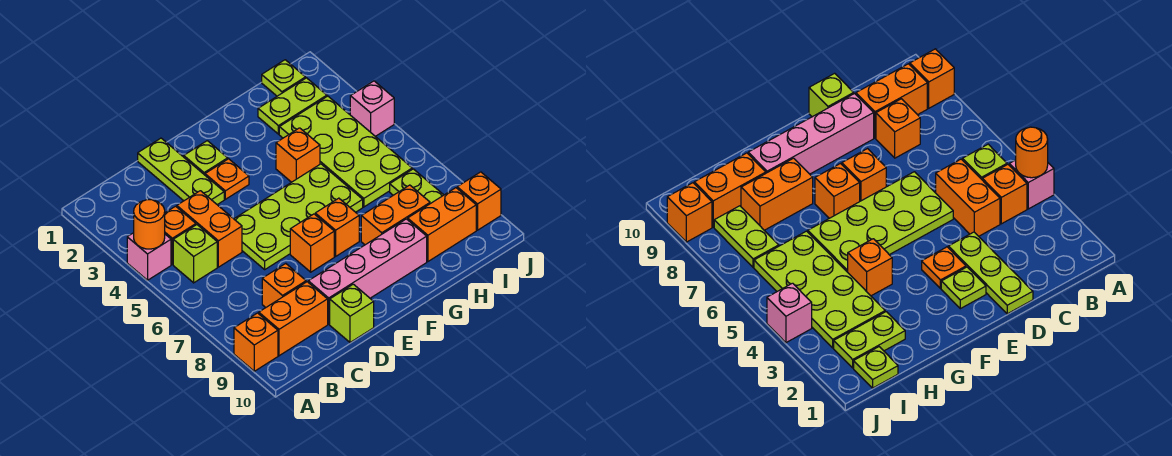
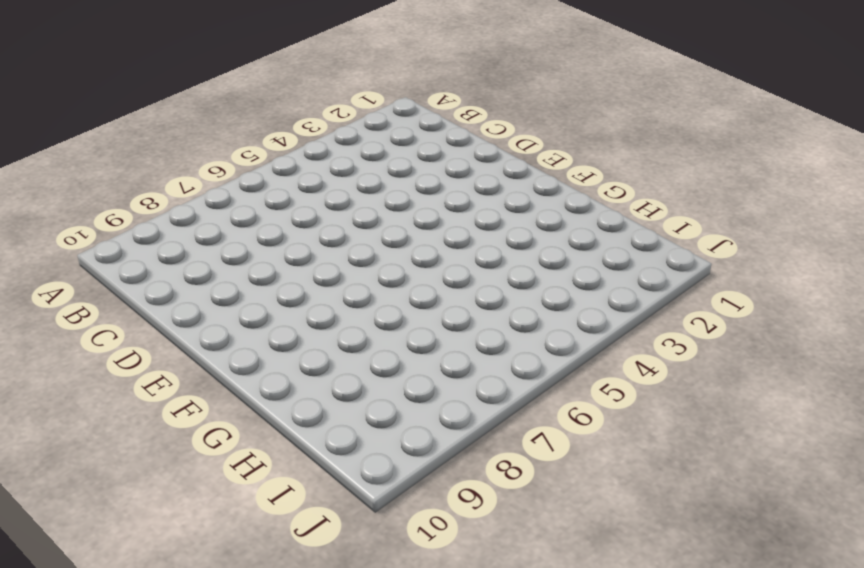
none -> pink brick A4 level 1
none -> orange brick A9 level 1
none -> orange brick B4 level 1

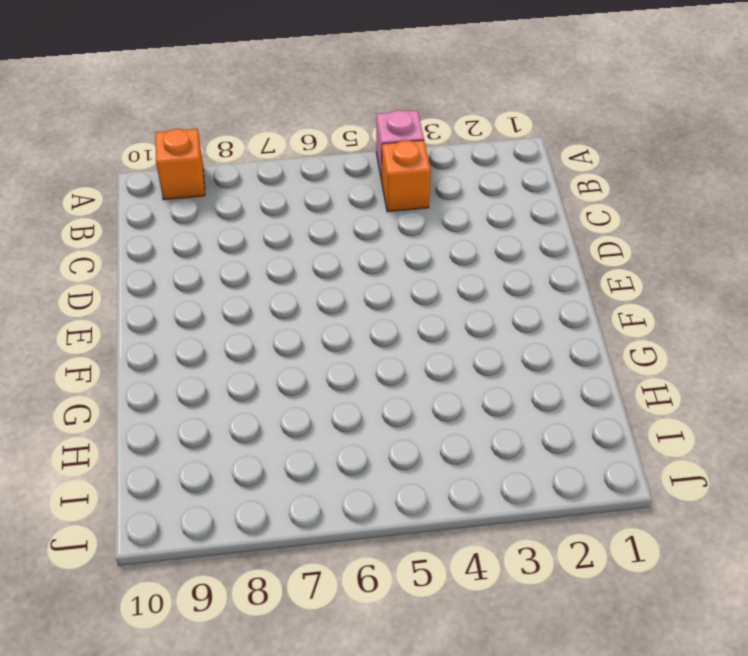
none -> lime brick B5 level 1
none -> orange brick B9:C9 level 1
none -> orange brick C4:C5 level 1

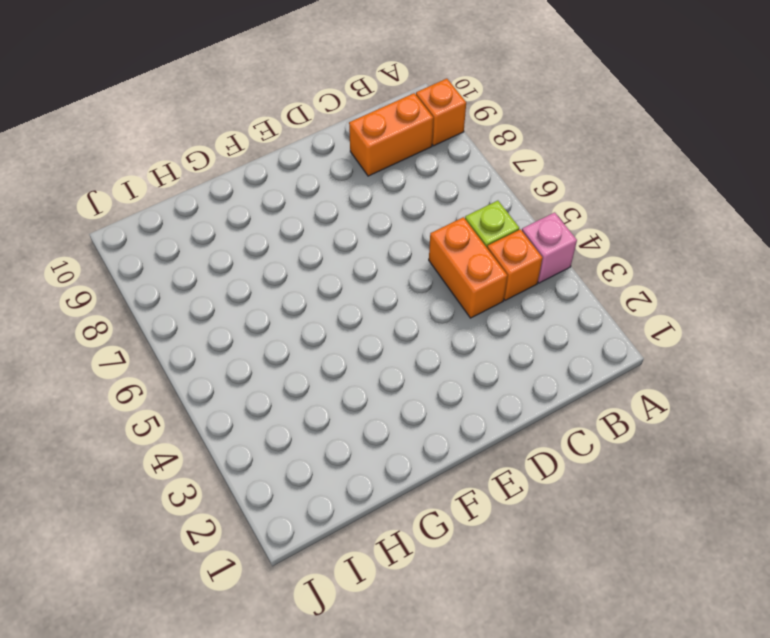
none -> orange brick C8 level 1
none -> lime plate D1:D3 level 1
none -> lime plate D5:G6 level 1

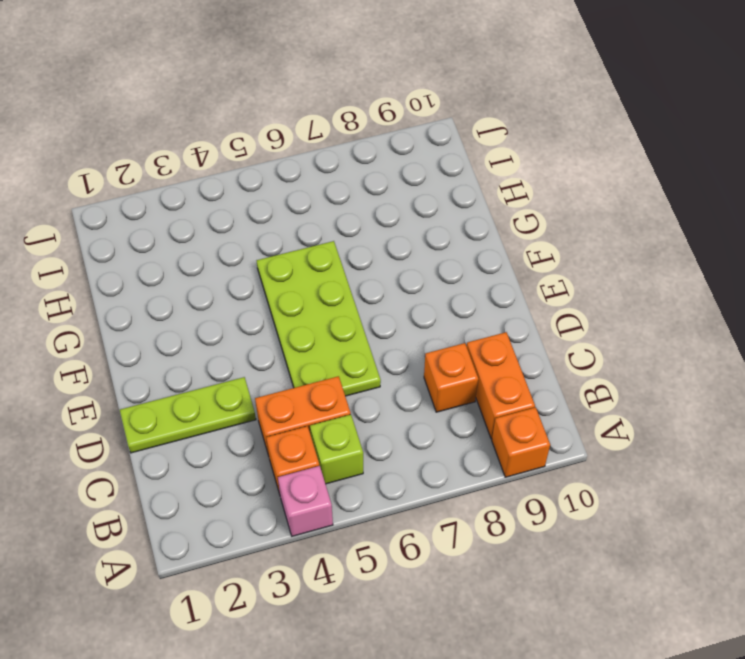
none -> pink brick D9:G9 level 1
none -> lime brick D10 level 1
none -> lime plate E2 level 1

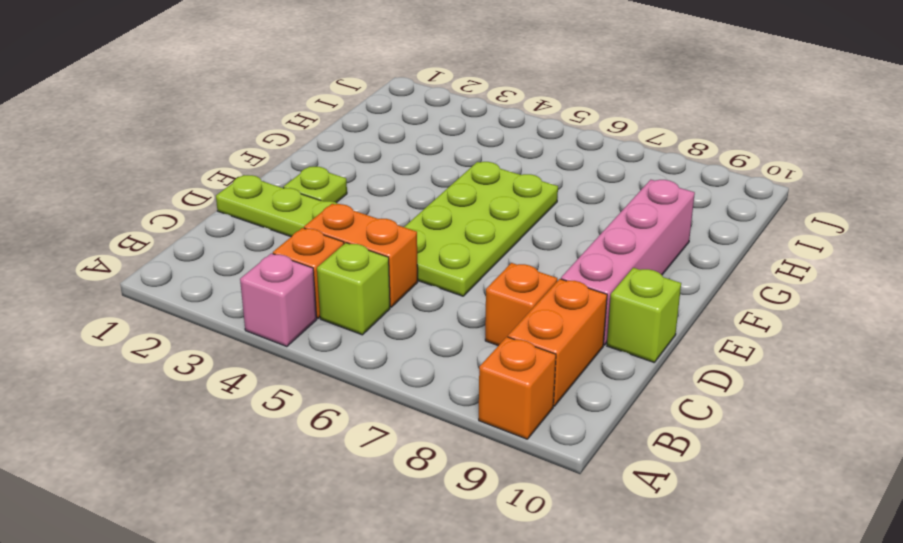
none -> orange plate E3 level 1
none -> orange brick E7 level 1
none -> orange brick F7 level 1

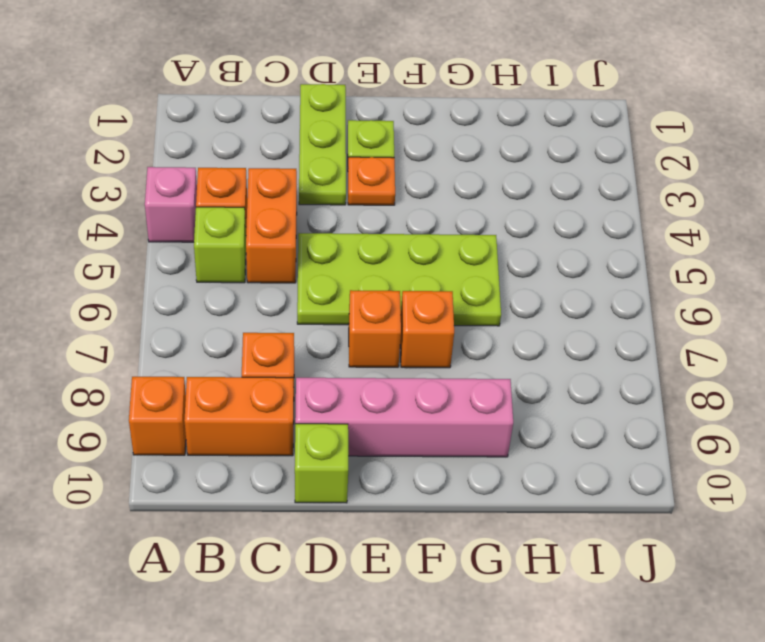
none -> orange brick G4 level 1
none -> orange brick G8:H8 level 1
none -> lime plate H2:I2 level 1

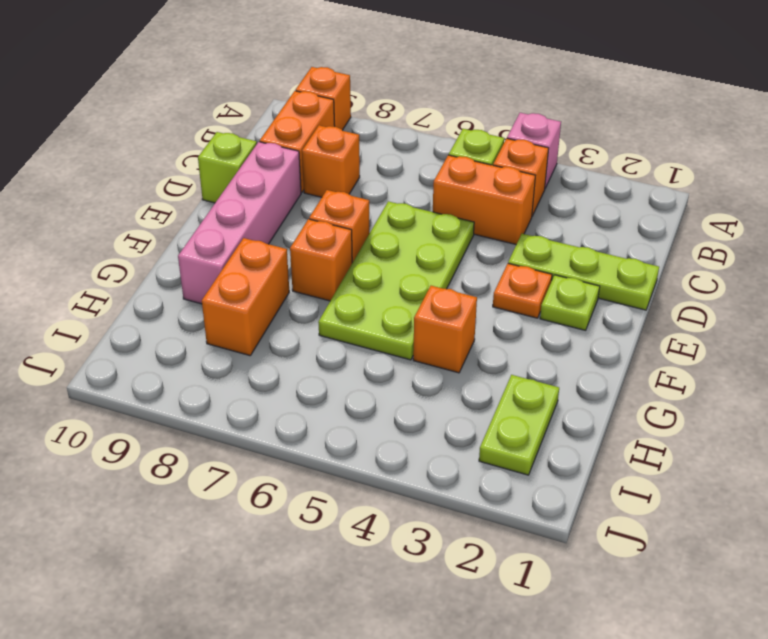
none -> lime plate H3:I6 level 1
none -> orange brick H9:I9 level 1
none -> lime plate I1 level 1

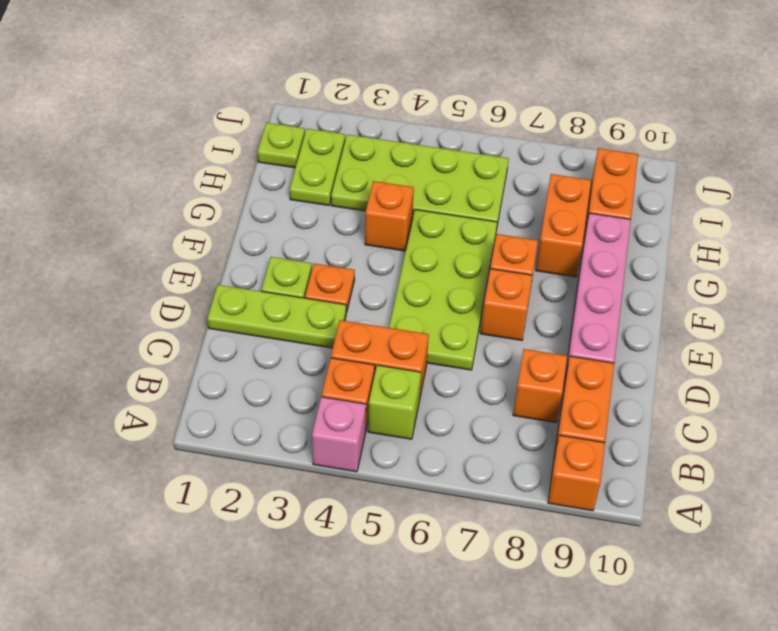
none -> lime brick D10 level 1
none -> lime plate I7:I8 level 1
none -> pink brick J4 level 1

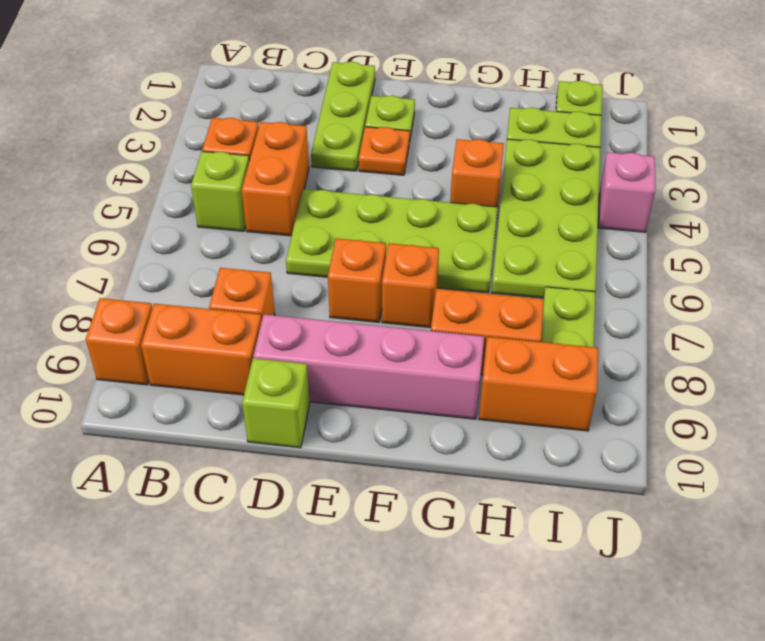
none -> pink brick A4 level 1
none -> orange brick J9 level 1
none -> orange round brick A4 level 2

